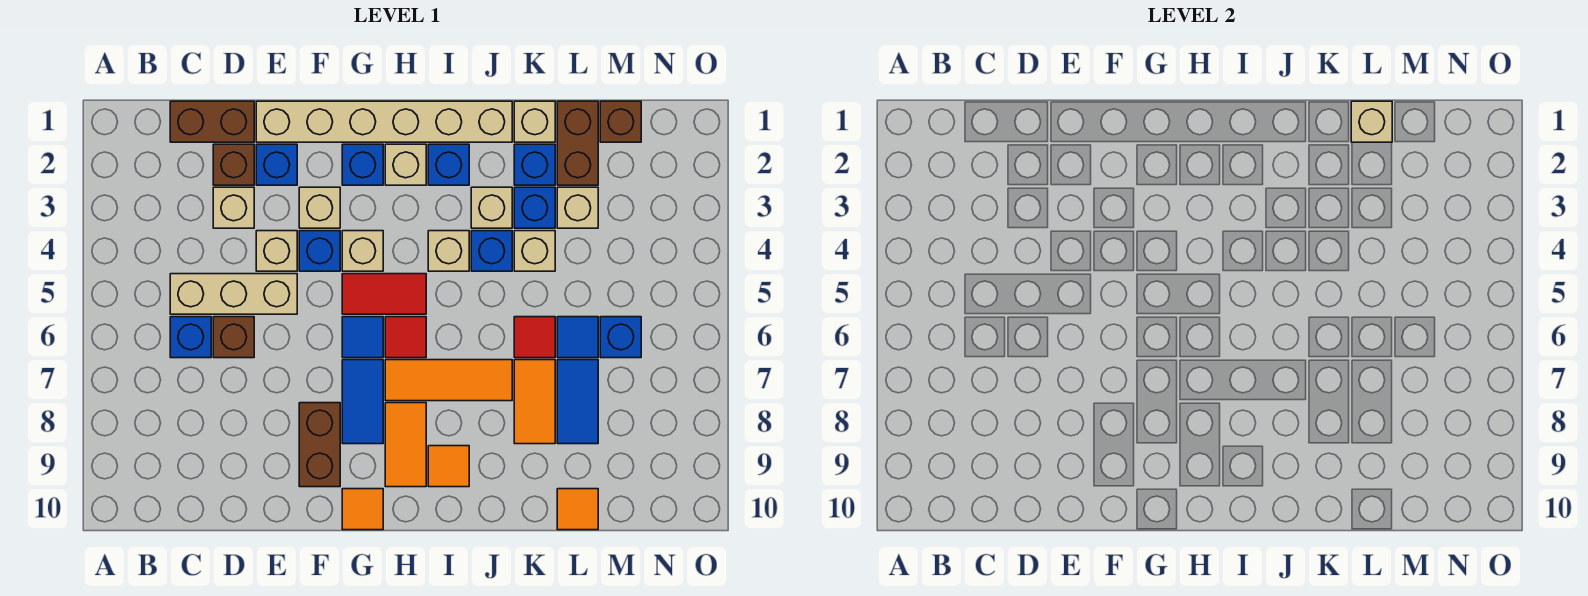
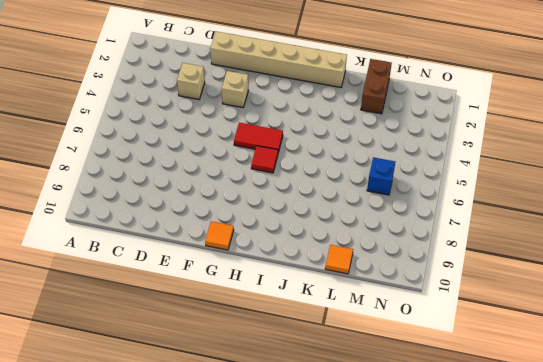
none -> brown brick C1:D1 level 1
none -> tan brick C5:E5 level 1
none -> blue brick C6 level 1
none -> brown brick D2 level 1

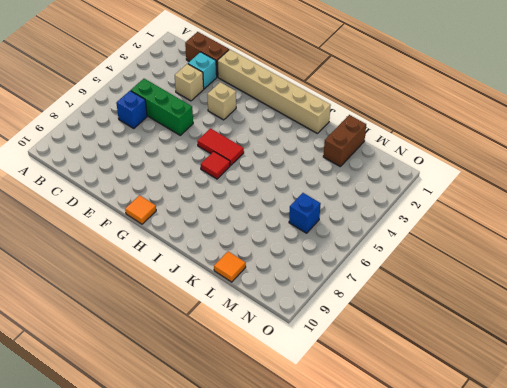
green brick C5:E5 level 1 -> tan brick C5:E5 level 1
cyan brick D2 level 1 -> brown brick D2 level 1
none -> brown brick D6 level 1
none -> blue brick E2 level 1
none -> tan brick E4 level 1
none -> blue brick F4 level 1

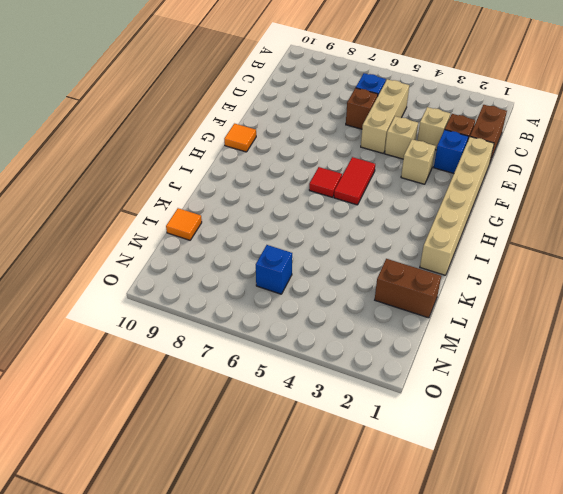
none -> blue brick F4 level 1
none -> brown brick F8:F9 level 1
none -> blue brick G2 level 1
none -> tan brick G4 level 1

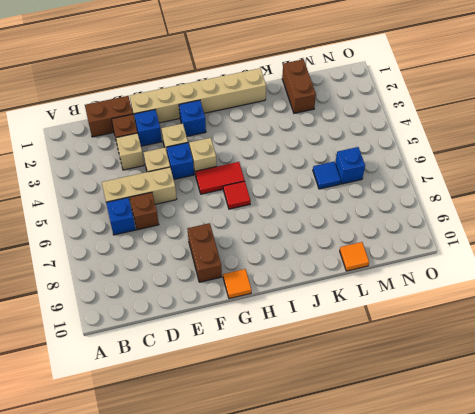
none -> blue tile G6 level 1
none -> blue tile G7:G8 level 1
none -> tan brick H2 level 1
none -> orange tile H7:J7 level 1

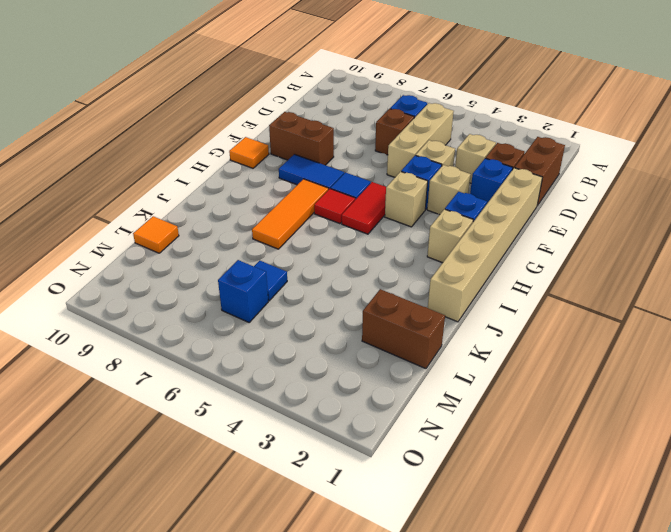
none -> orange tile H8:H9 level 1
none -> blue brick I2 level 1
none -> tan brick I4 level 1
none -> orange tile I9 level 1

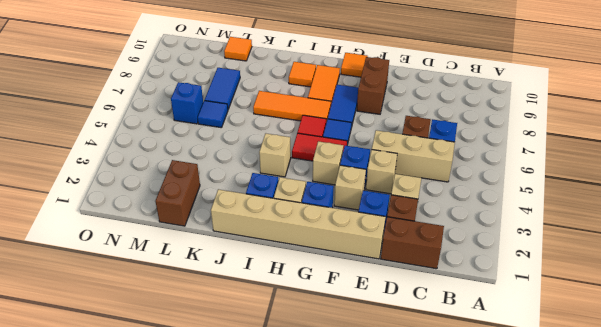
none -> tan brick J3 level 1
none -> blue brick J4 level 1
none -> tan brick K1 level 1
none -> blue brick K2 level 1

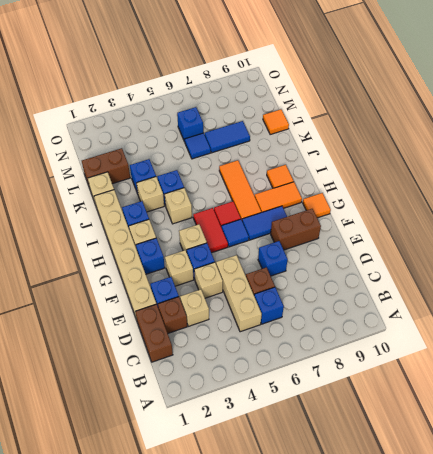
blue brick E7 level 1 -> blue brick K2 level 1
none -> tan brick K4 level 1
none -> red tile K6 level 1
none -> orange tile K7:K8 level 1
none -> tan brick L3 level 1

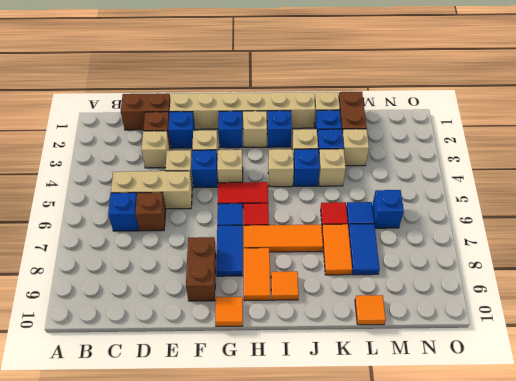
none -> brown brick M1 level 1
none -> tan brick L1 level 2

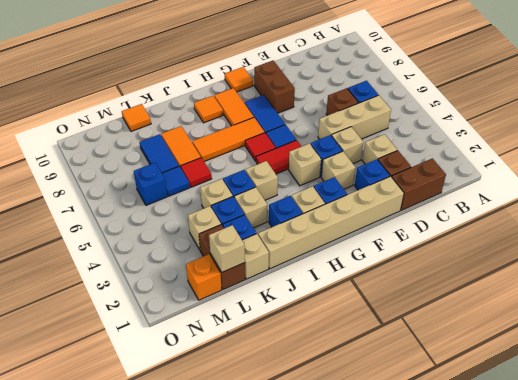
orange brick M1 level 1 -> brown brick M1 level 1

